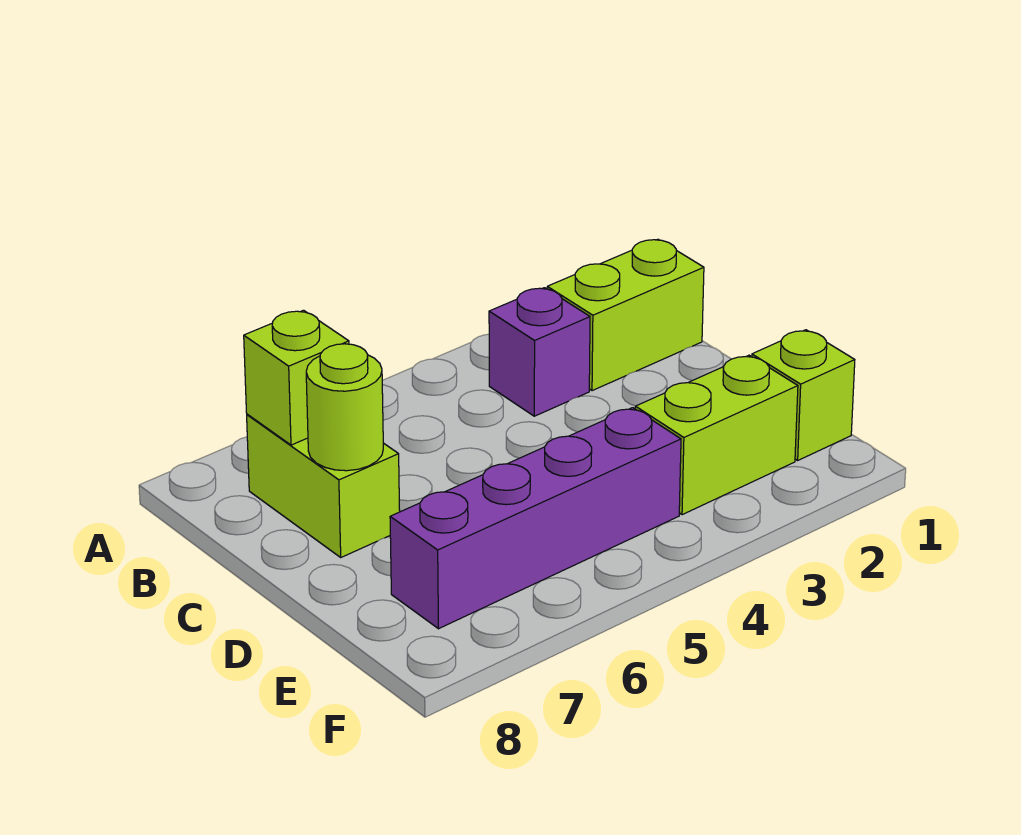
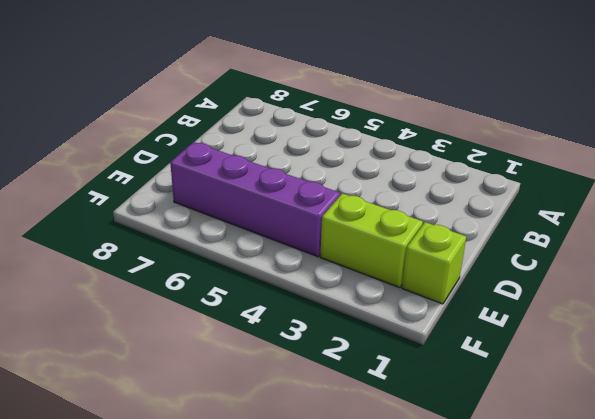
none -> lime brick B1:B2 level 1
none -> purple brick B3 level 1

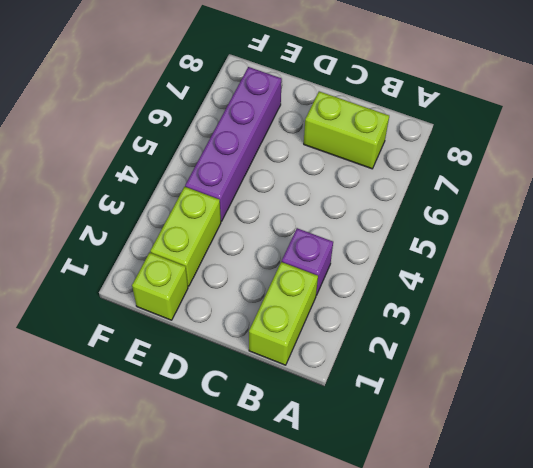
none -> lime brick B7 level 2
none -> lime round brick C7 level 2

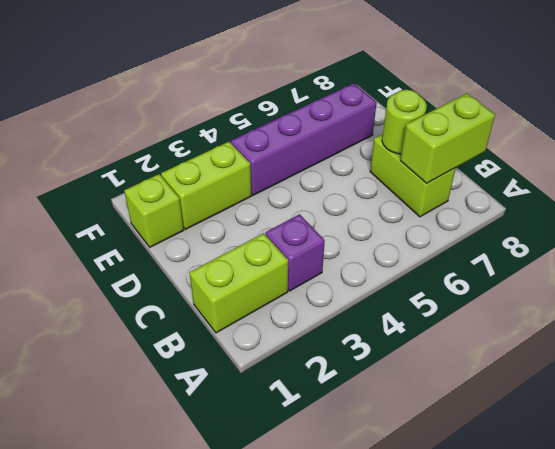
lime brick B7:B8 level 2 -> lime brick B7 level 2

